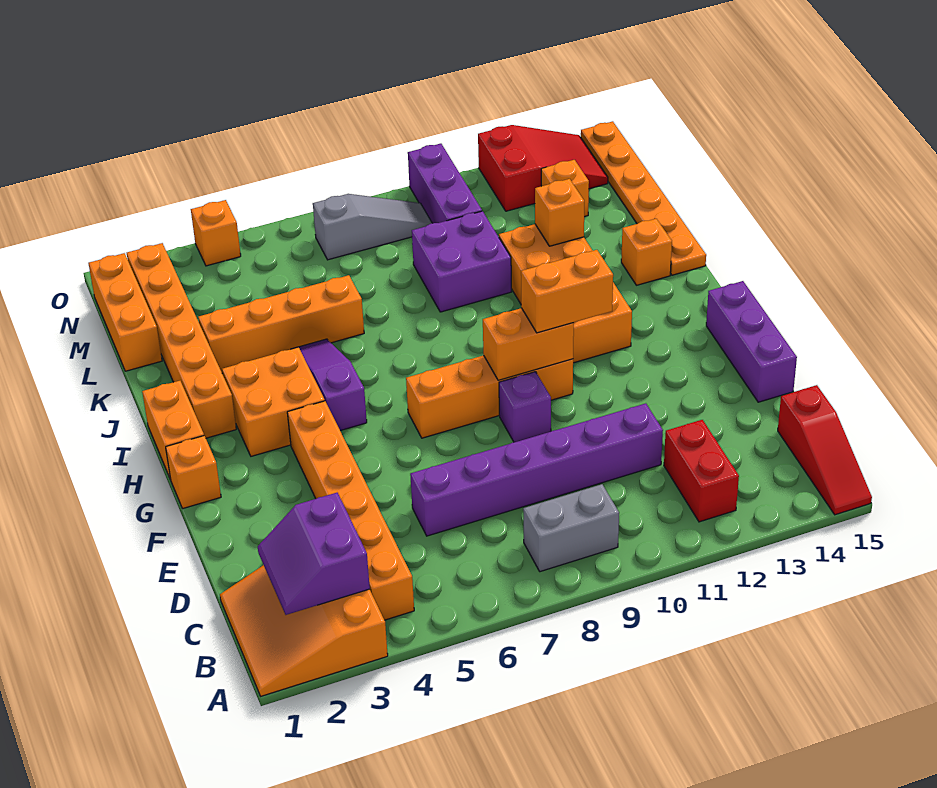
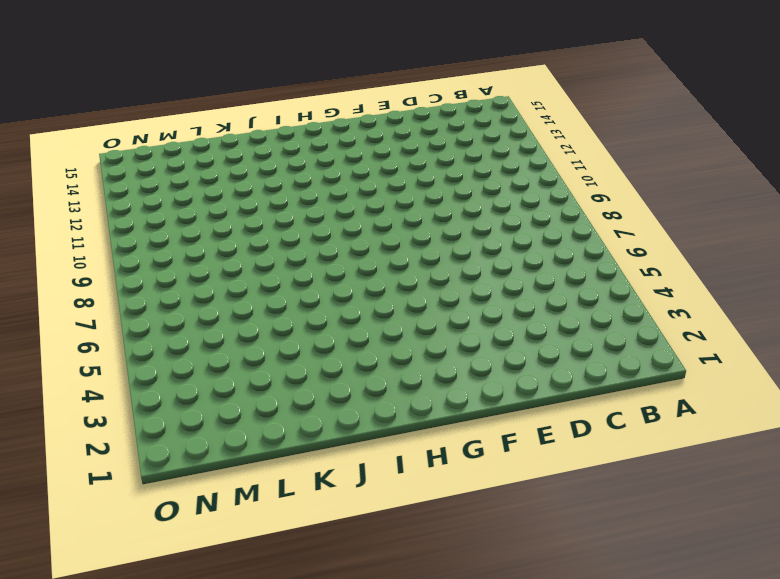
none -> orange slope A1:C3 level 1 top 3
none -> red slope A15:C15 level 1 top C
none -> orange brick B4:G4 level 1

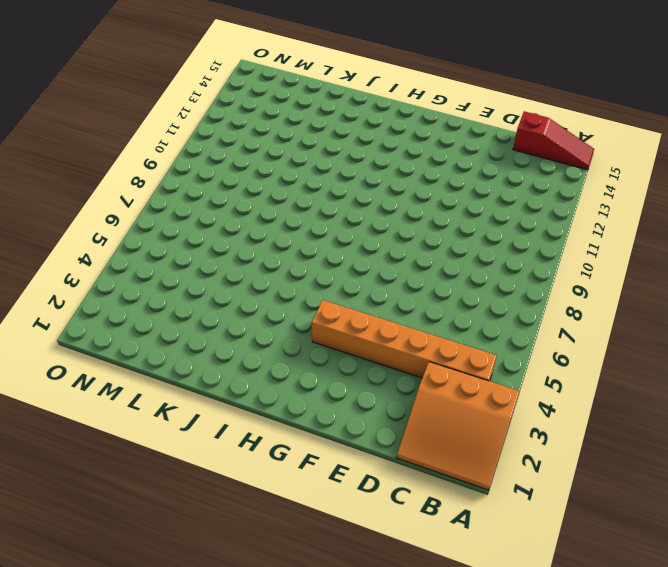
none -> grey brick B8:B9 level 1
none -> red brick B12:C12 level 1
none -> purple brick D6:D11 level 1

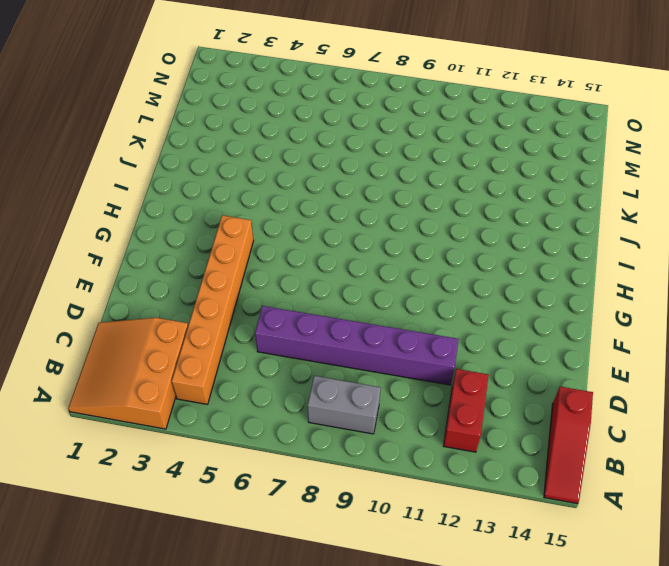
none -> purple brick E15:G15 level 1
none -> purple brick F9 level 1
none -> orange brick G1 level 1

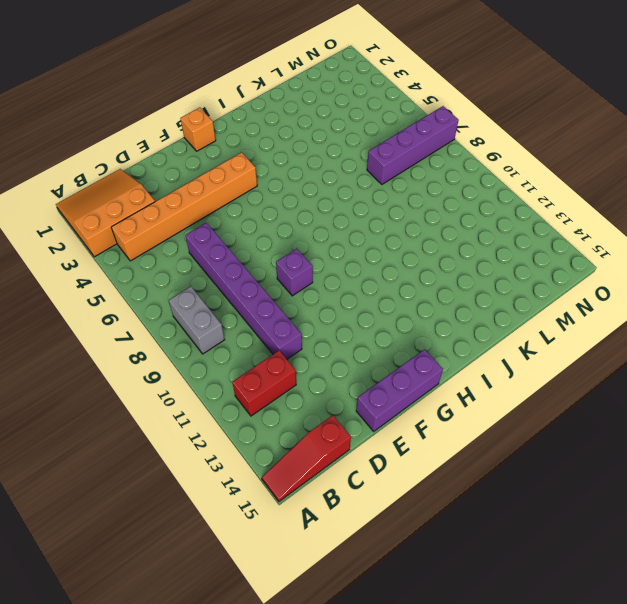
purple brick L7:O7 level 1 -> grey slope N7:N9 level 1 top 7
none -> orange brick G7:G10 level 1
none -> orange brick H1:I1 level 1
none -> orange brick H3:I4 level 1

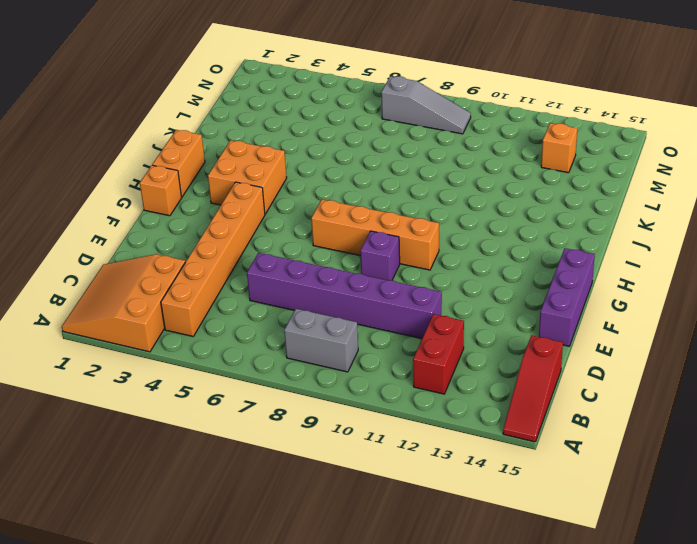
none -> purple slope H5:J5 level 1 top H
none -> orange brick H11:K12 level 1
none -> orange brick I2:N2 level 1

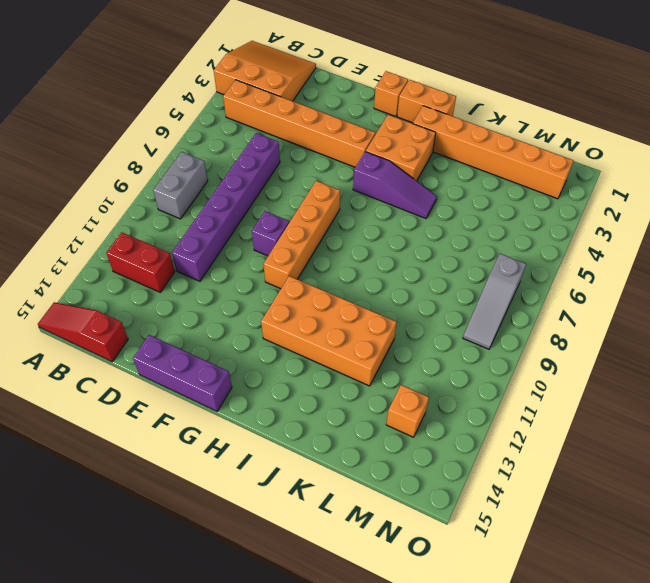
none -> orange brick J14 level 1
none -> orange plate J15:O15 level 1
none -> orange brick K3:K6 level 1

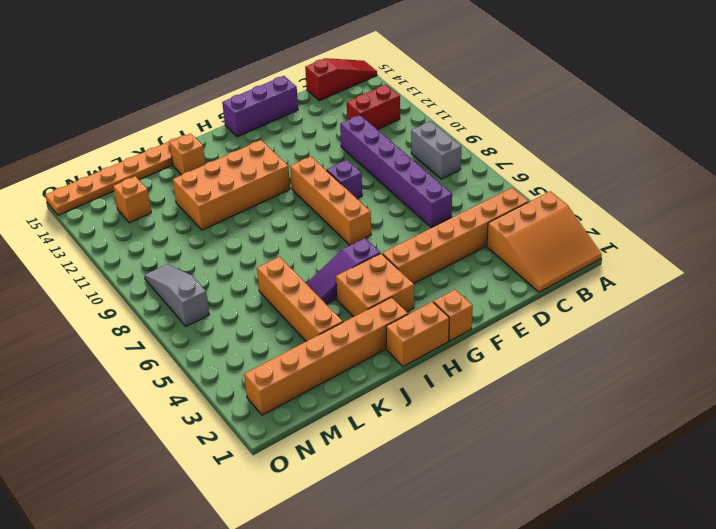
none -> purple brick K9:L10 level 1
none -> orange brick L1:N1 level 1
none -> purple brick M10:O10 level 1

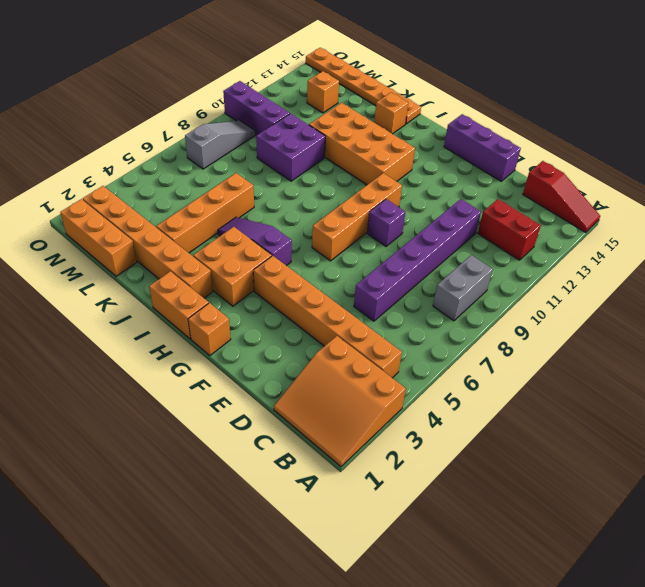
none -> red slope N12:O14 level 1 top 12
none -> orange brick O4 level 1
none -> purple slope B2:C3 level 2 top 3

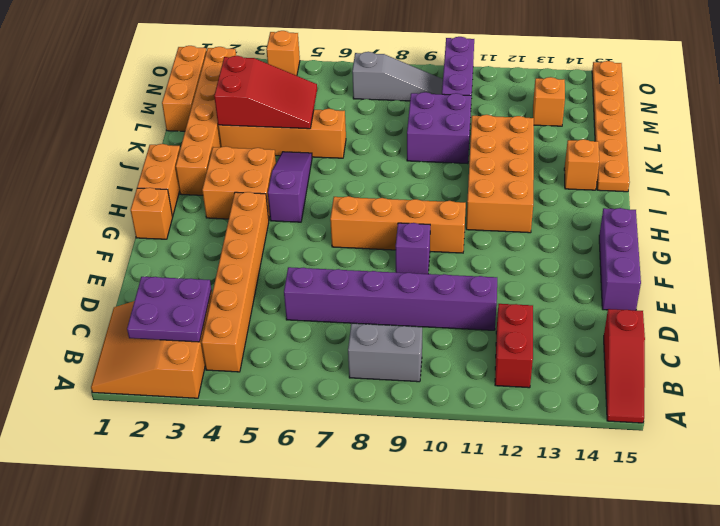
purple plate B2:C3 level 2 -> purple slope B2:C3 level 2 top 3
red slope K3:L5 level 2 top 3 -> red slope N12:O14 level 1 top 12
none -> orange brick G9:G10 level 2
none -> orange brick K12 level 2
none -> orange brick G10:G11 level 3

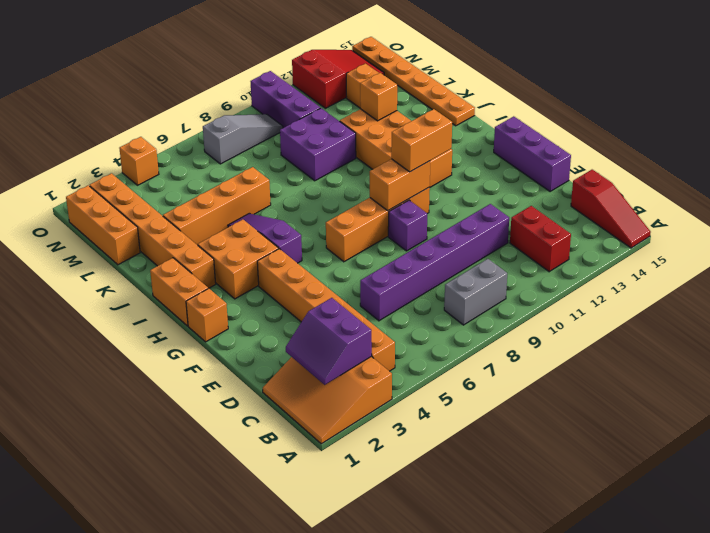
none -> orange brick J14 level 1

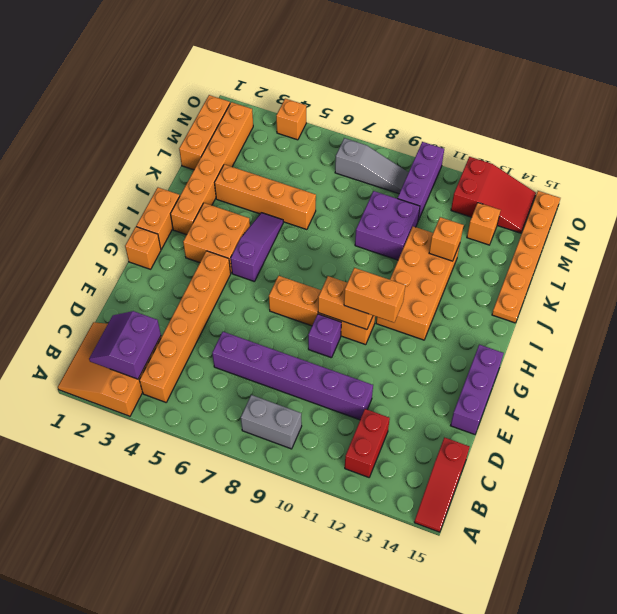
none -> orange brick J14 level 1

